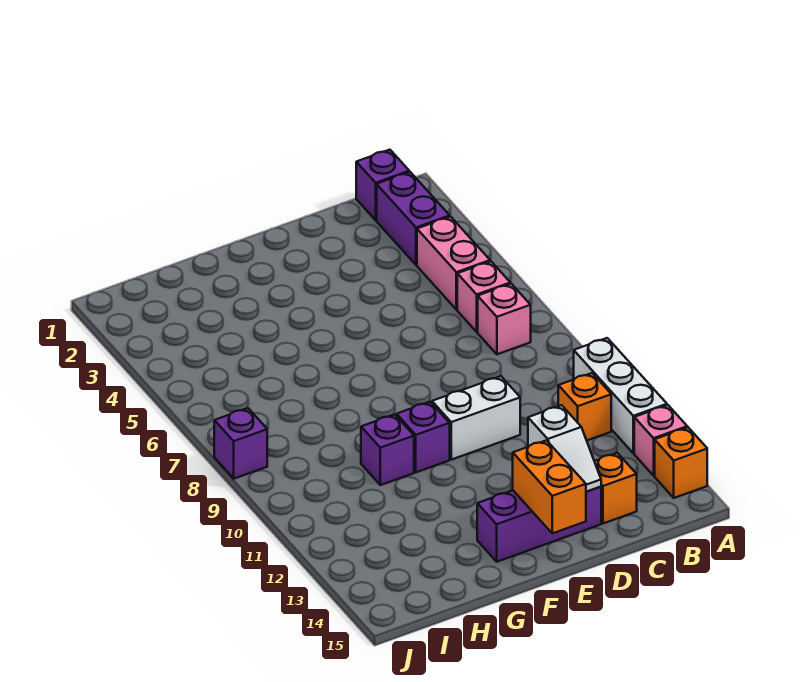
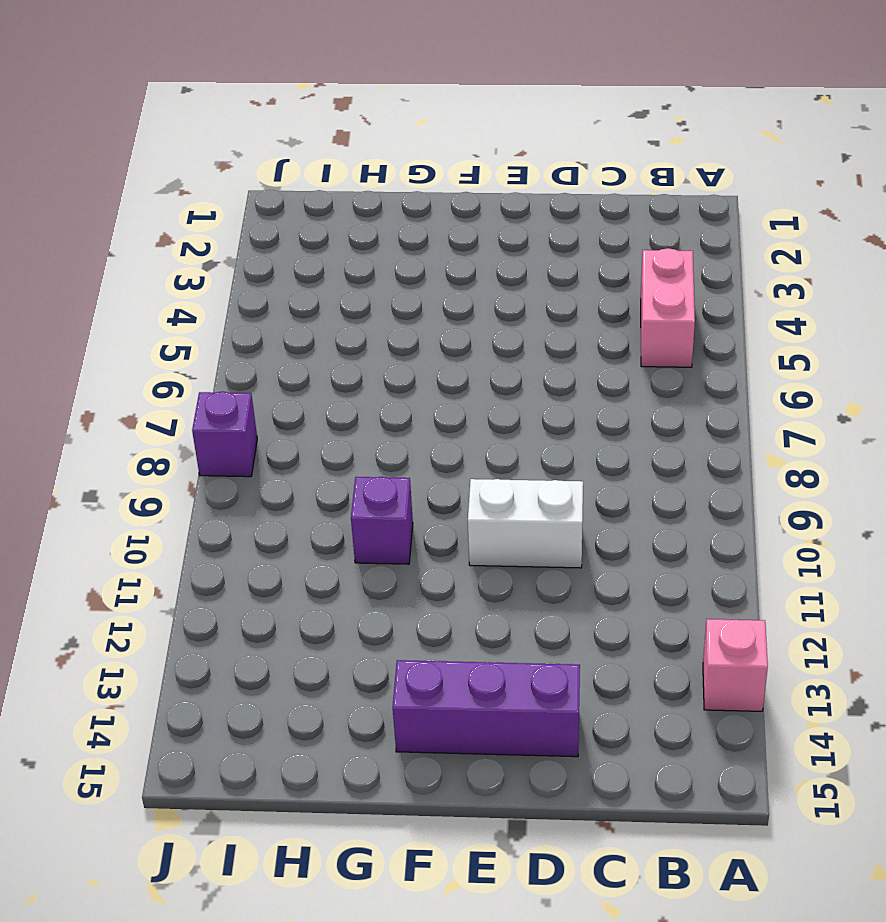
none -> white brick A10:A12 level 1
none -> orange brick A14 level 1
none -> purple brick B1 level 1

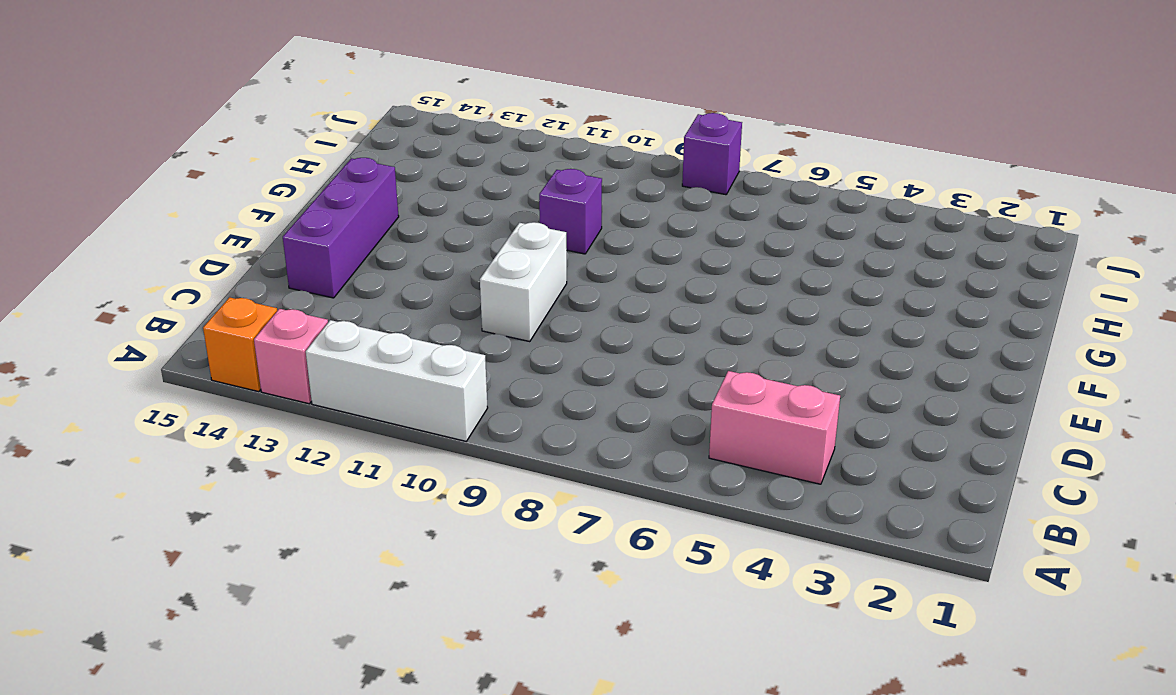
none -> purple brick B1 level 1
none -> purple brick B2:B3 level 1
none -> pink brick B6 level 1

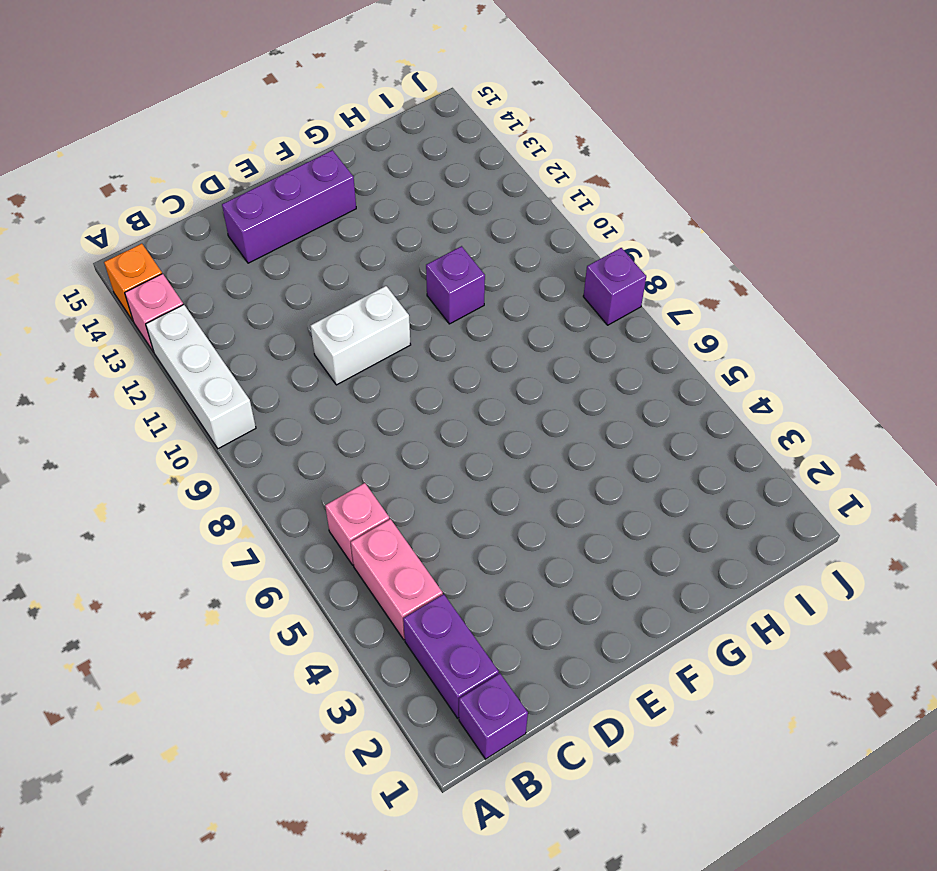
none -> pink brick B7 level 1
none -> orange brick B11 level 1
none -> orange brick C14 level 1

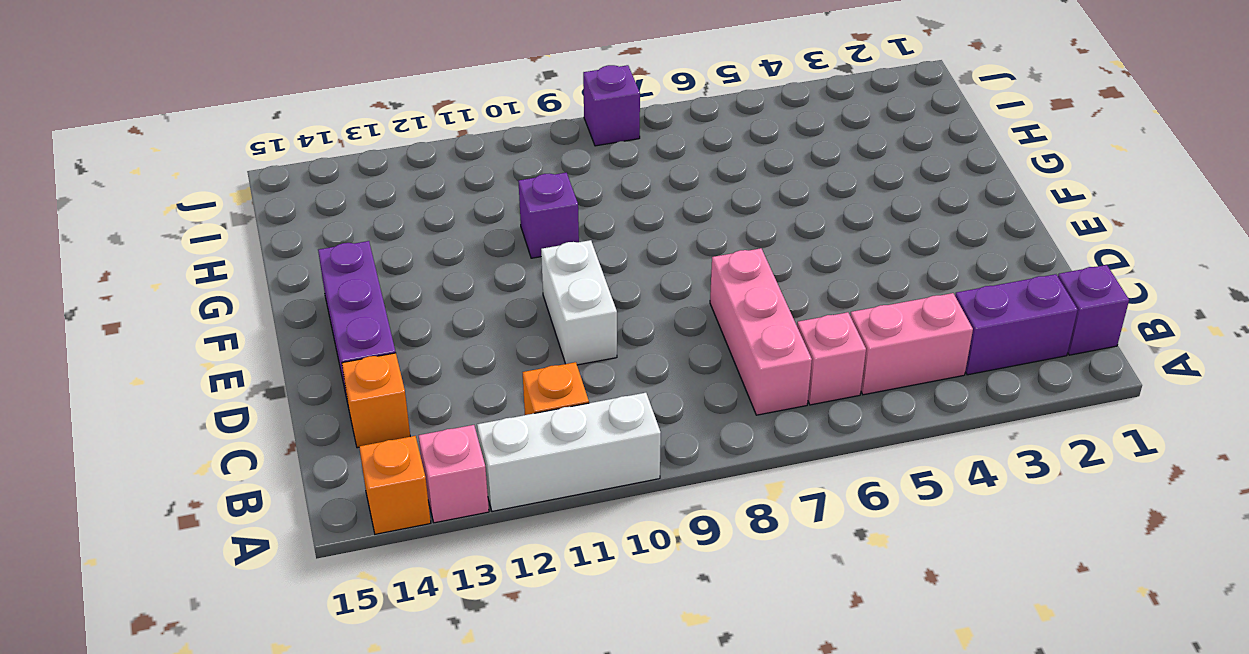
pink brick B7:D7 level 1 -> pink brick B7 level 1
none -> purple brick F10 level 1
none -> white slope D13:D14 level 2 top 13
none -> orange brick E14:E15 level 2

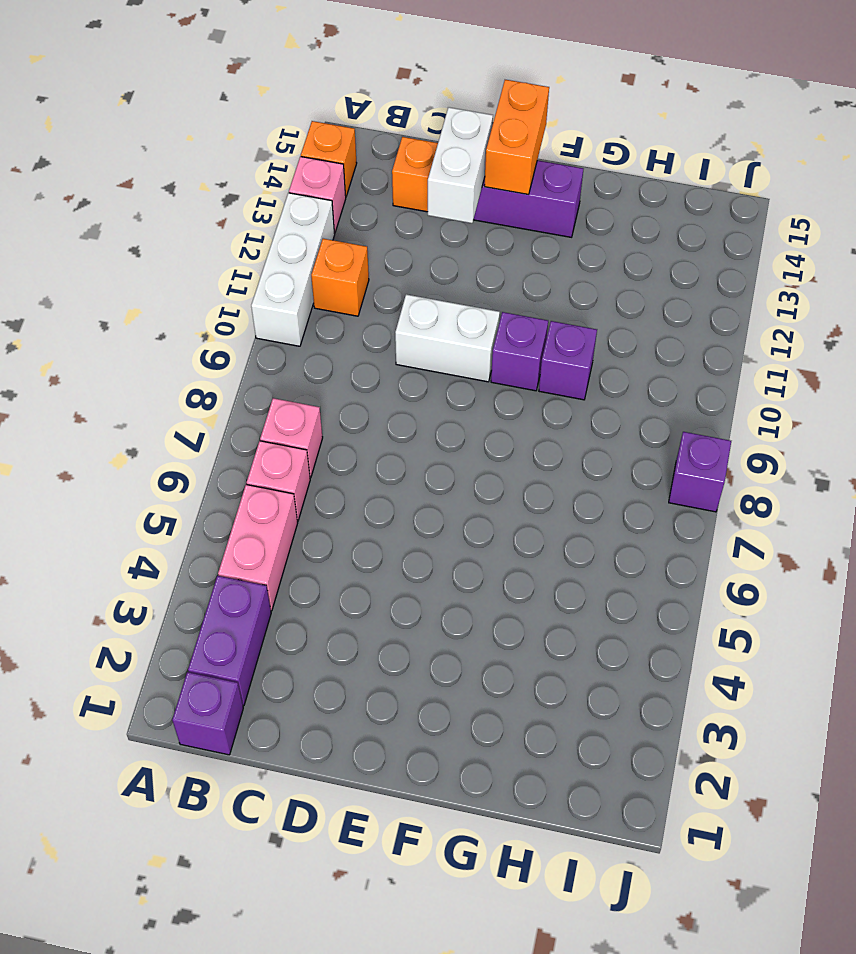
white brick D13:D14 level 2 -> white slope D13:D14 level 2 top 13

